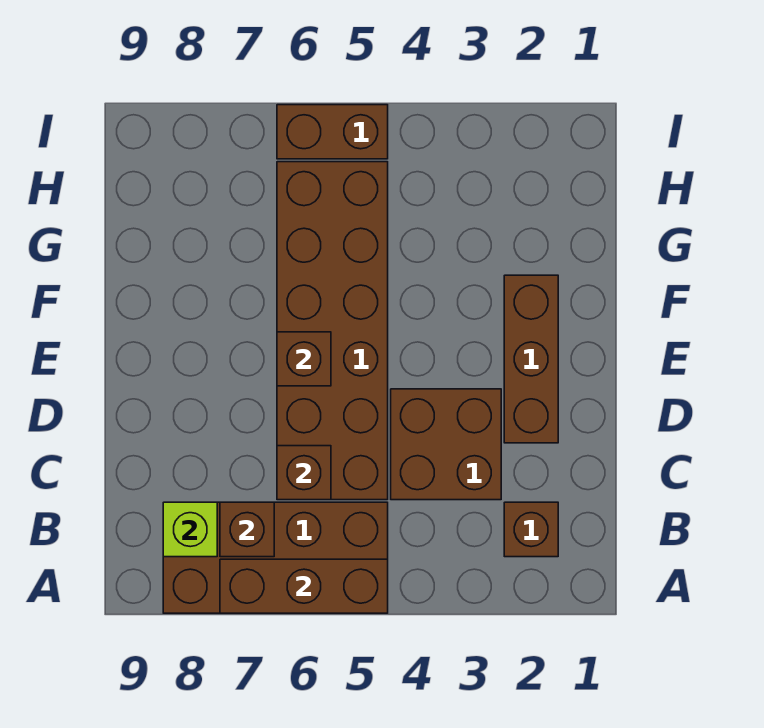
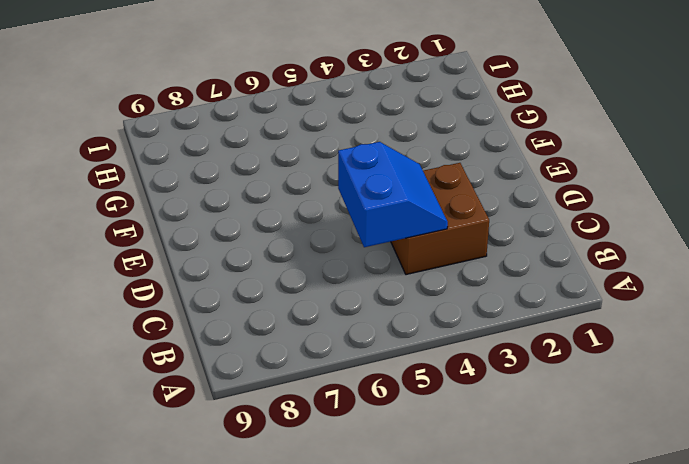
blue slope C4:D5 level 2 top 5 -> none
none -> brown brick A5:B8 level 1
none -> brown brick B2 level 1

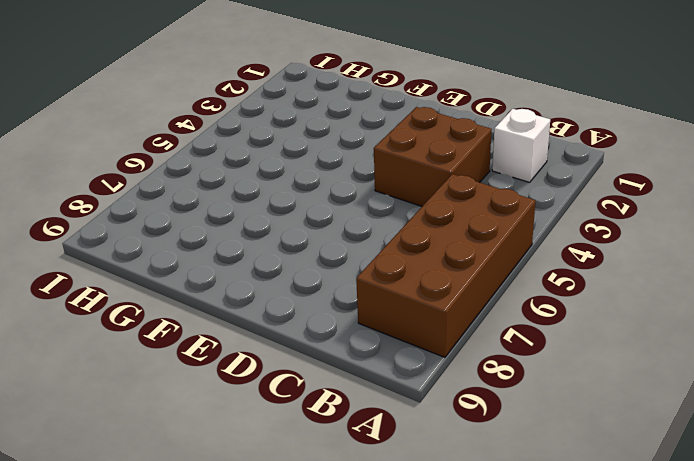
white brick B2 level 1 -> brown brick B2 level 1
none -> brown brick C5:H6 level 1
none -> brown brick D2:F2 level 1

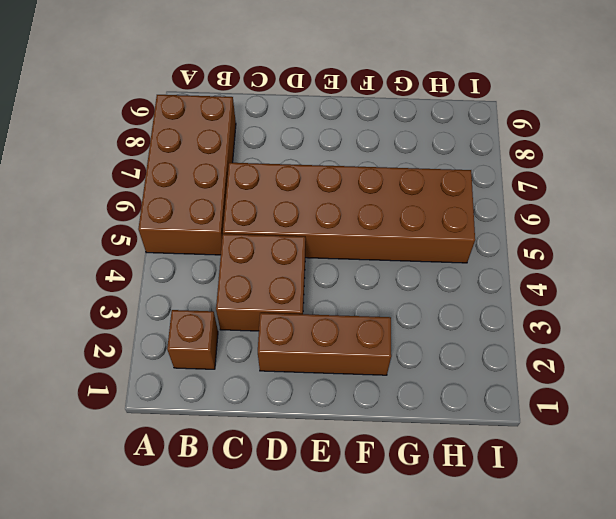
none -> brown brick I5:I6 level 1
none -> brown brick A5:A7 level 2

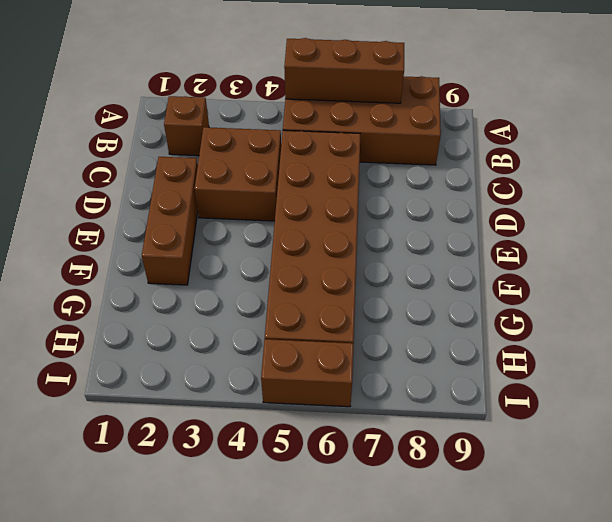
none -> brown brick B7 level 2
none -> lime brick B8 level 2

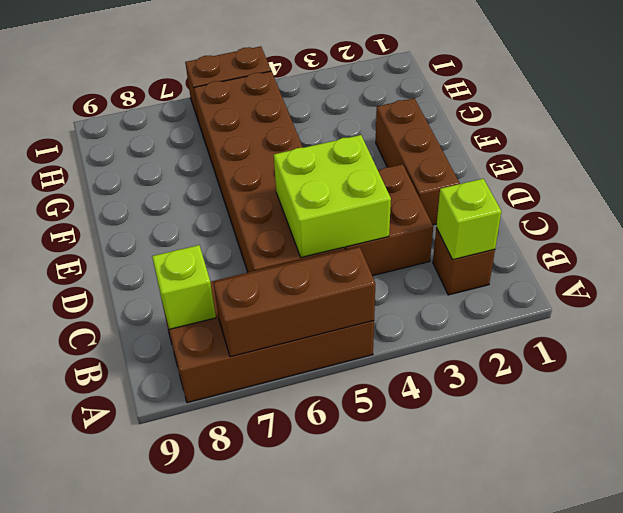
lime brick B2 level 2 -> none
lime brick C4:D5 level 2 -> none
none -> brown brick B7 level 2
none -> brown brick C6 level 2

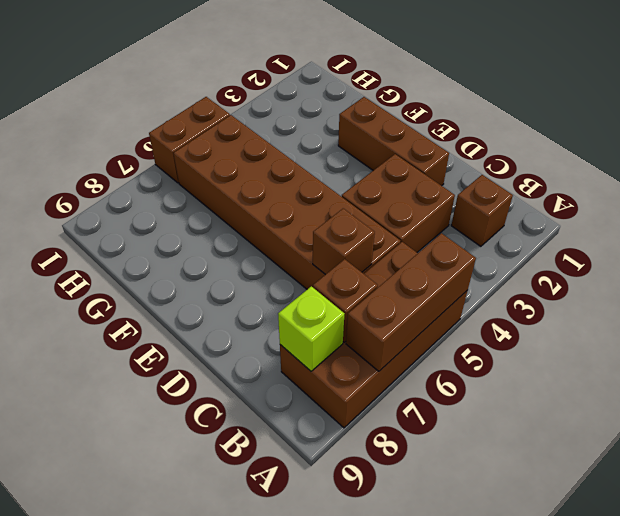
none -> brown brick E6 level 2

